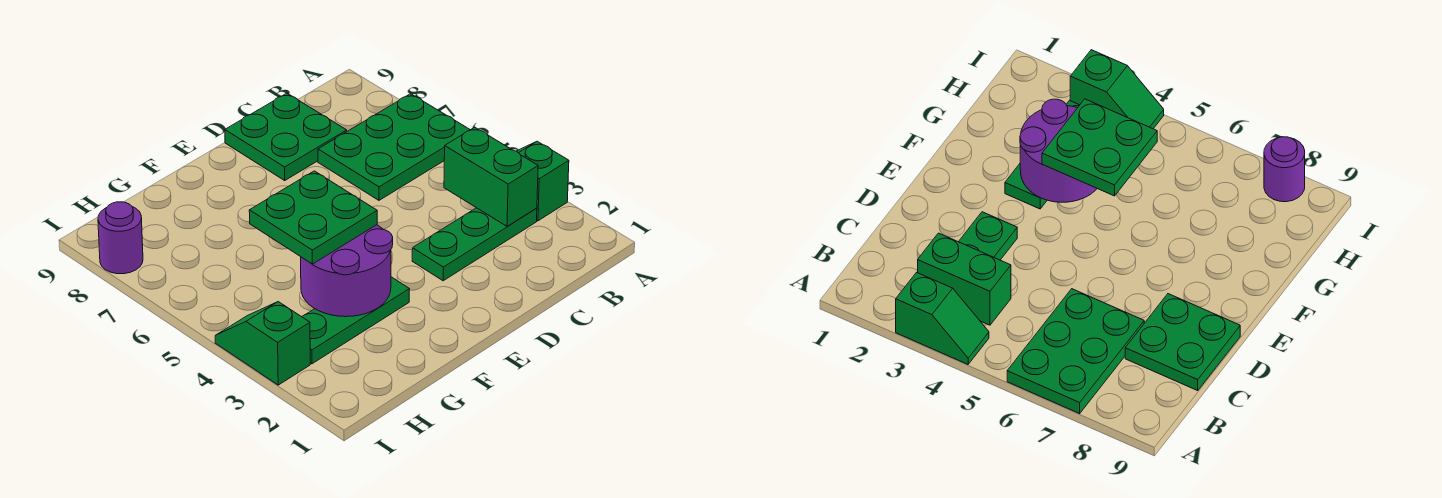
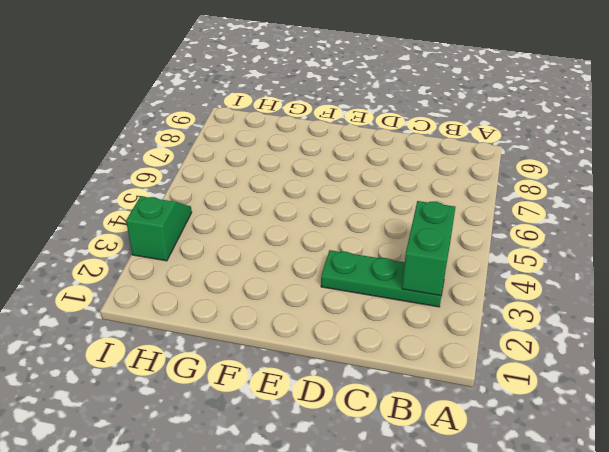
none -> green slope A3:A4 level 1 top 3
none -> green plate A6:C7 level 1

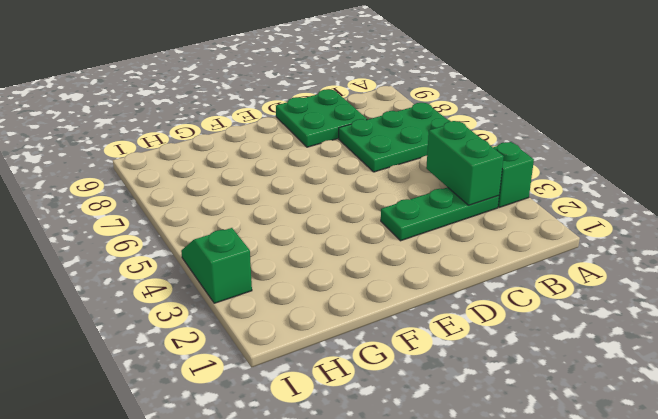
none -> green plate F3:H3 level 1
none -> purple round brick I8 level 1

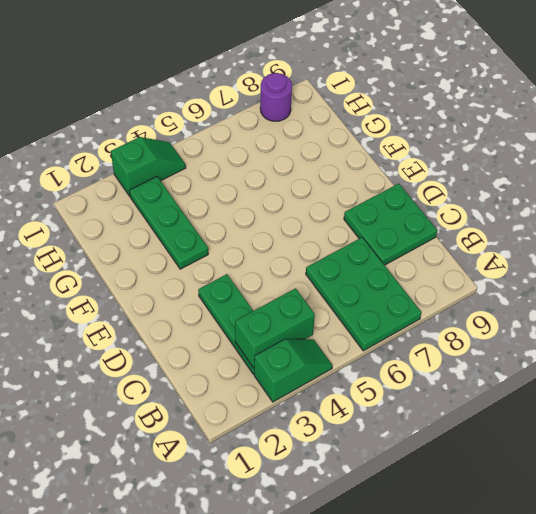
none -> purple round brick F3:G4 level 2
none -> green plate F4:G5 level 3

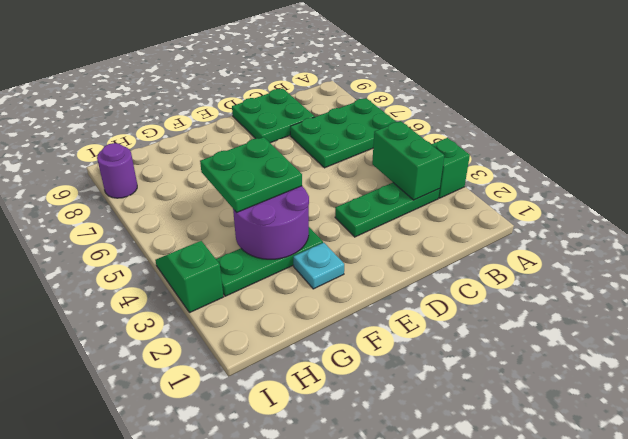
cyan plate F2 level 1 -> none

